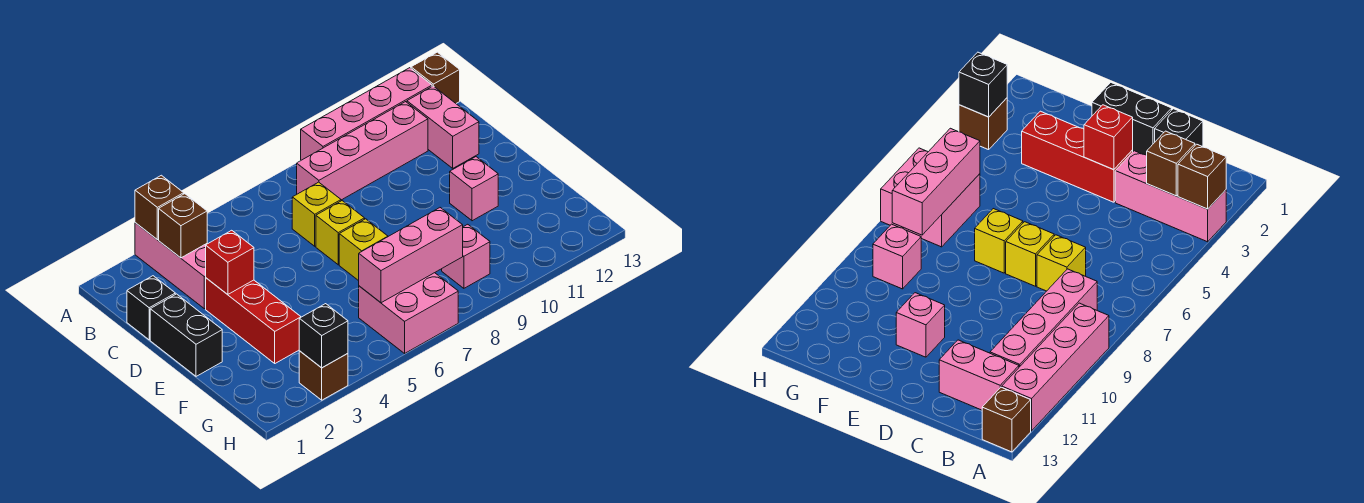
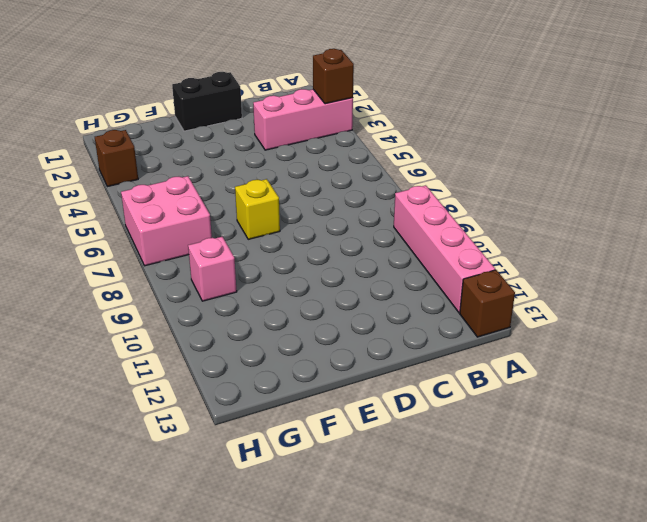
none -> pink brick B8:B11 level 1
none -> pink brick B12:C12 level 1
none -> black brick C1 level 1

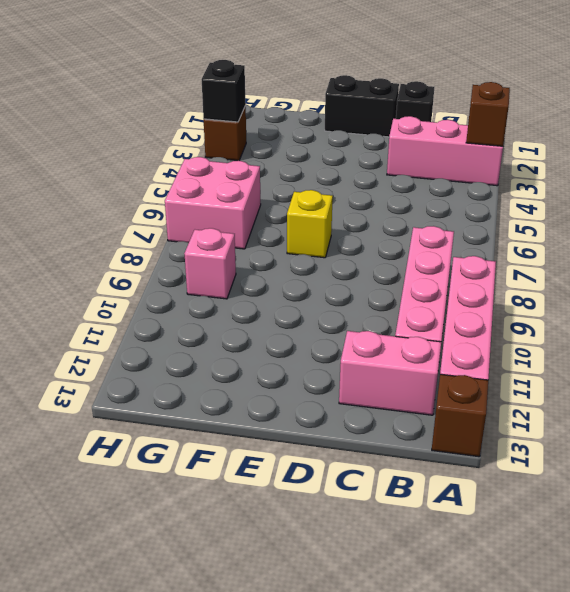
none -> yellow brick C7 level 1
none -> red brick D3:F3 level 1
none -> yellow brick D7 level 1

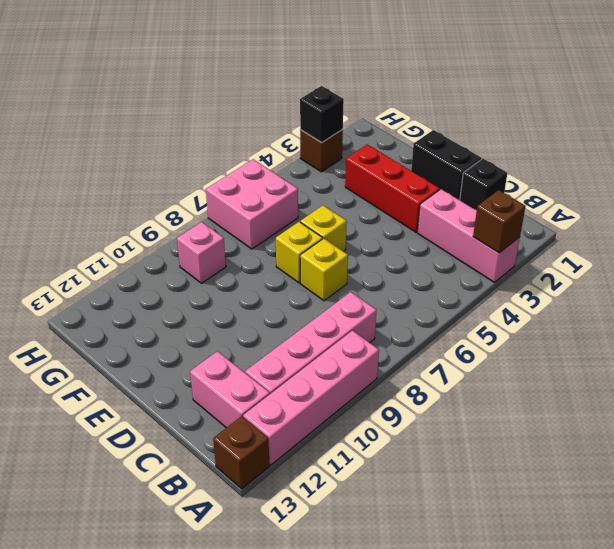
yellow brick E6 level 1 -> yellow brick C7 level 1
none -> pink brick E11 level 1
none -> brown brick B3 level 2
none -> red brick D3 level 2

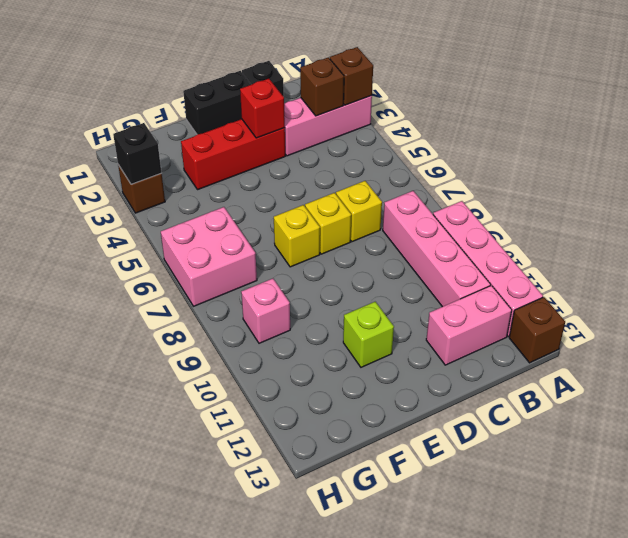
lime brick E11 level 1 -> pink brick E11 level 1
none -> pink brick G6:G8 level 2

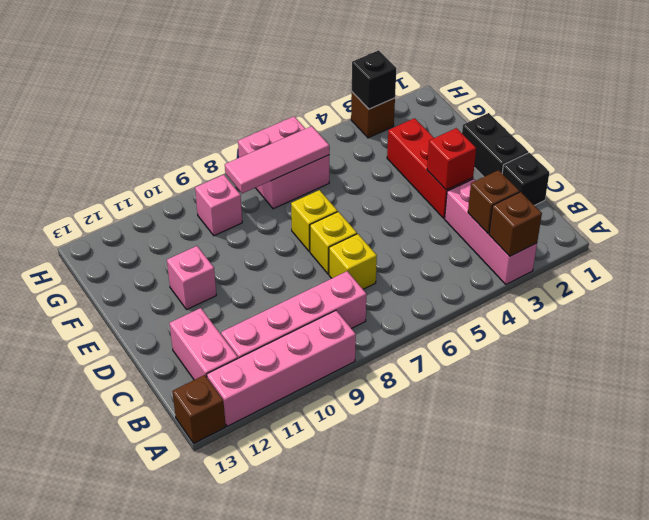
pink tile G6:G8 level 2 -> pink brick G6:G8 level 2

